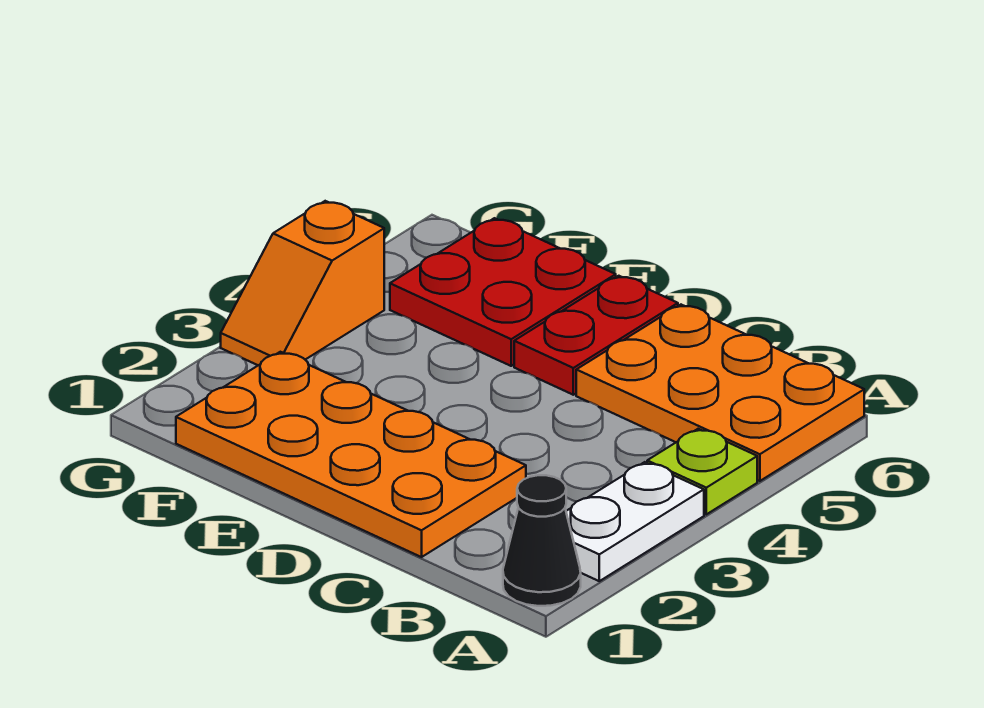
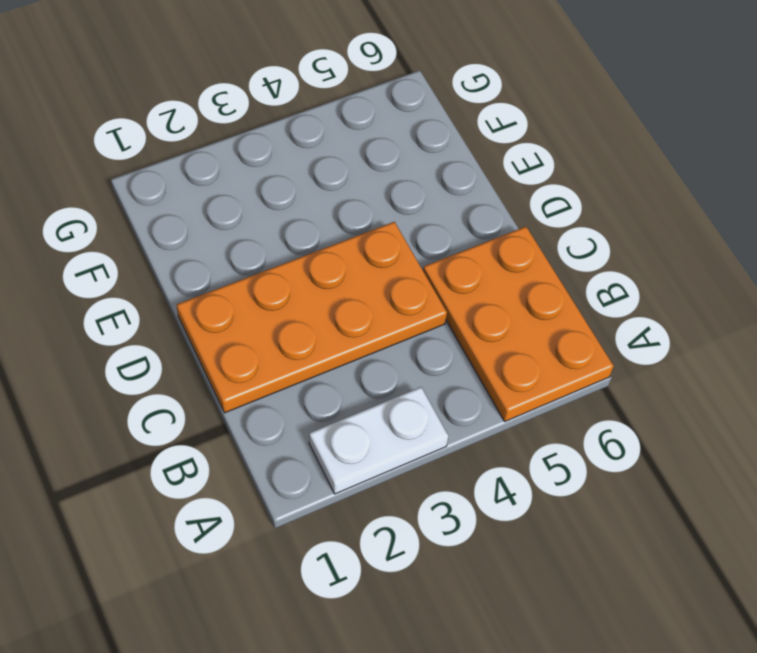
orange plate C1:D4 level 1 -> orange plate C1:F2 level 1
none -> black cone A1 level 1
none -> lime plate A4 level 1

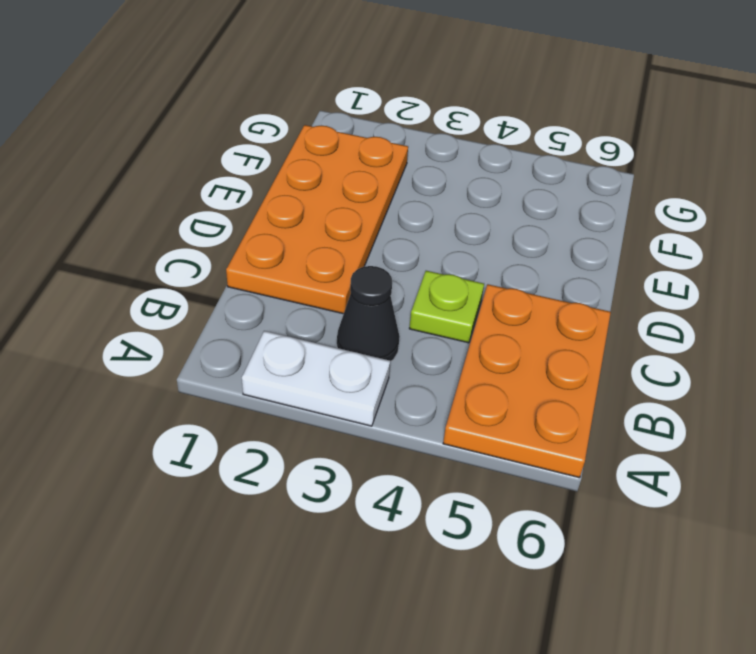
black cone B3 level 1 -> black cone A1 level 1
lime plate C4 level 1 -> lime plate A4 level 1
none -> red plate D5:D6 level 1
none -> red plate E5:F6 level 1

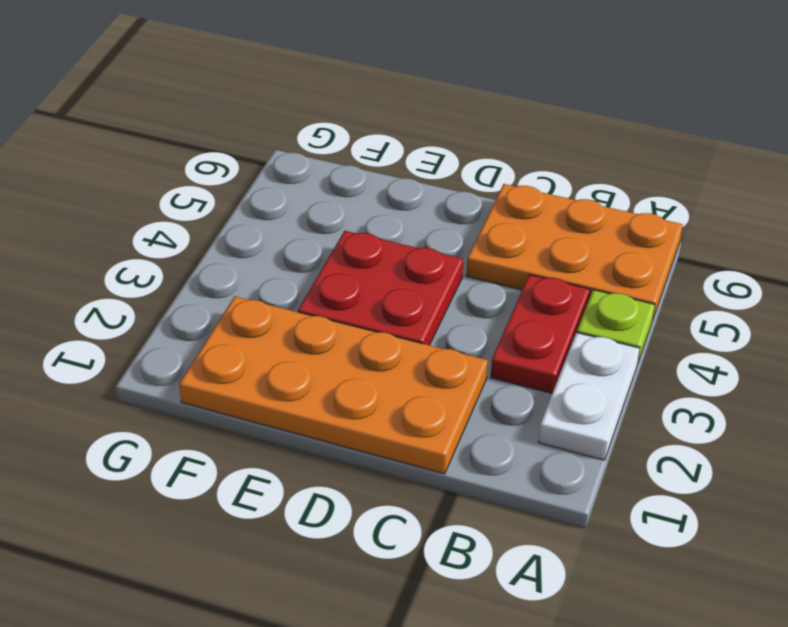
red plate B3:B4 level 1 -> red plate D5:D6 level 1
red plate D3:E4 level 1 -> red plate E5:F6 level 1
none -> black cone A1 level 1
none -> orange slope G3:G4 level 1 top 4

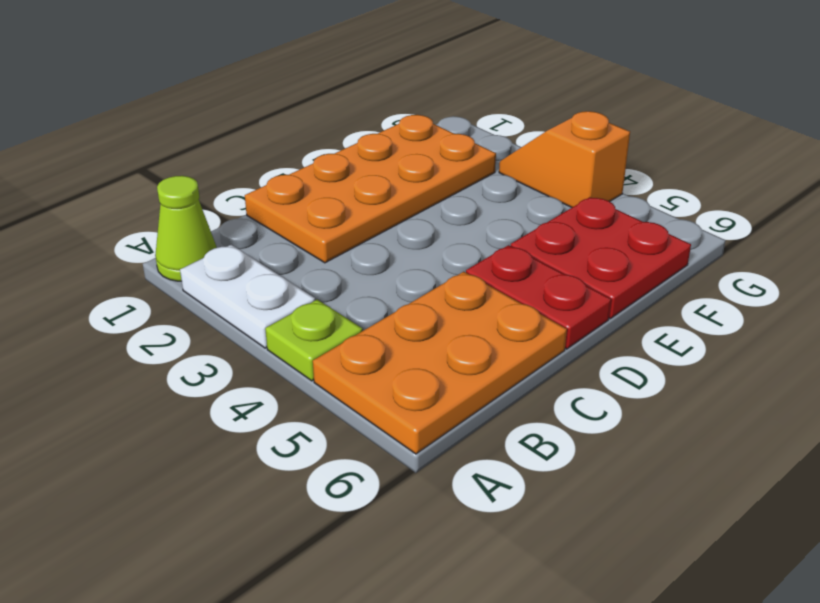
lime cone A1 level 1 -> black cone A1 level 1

